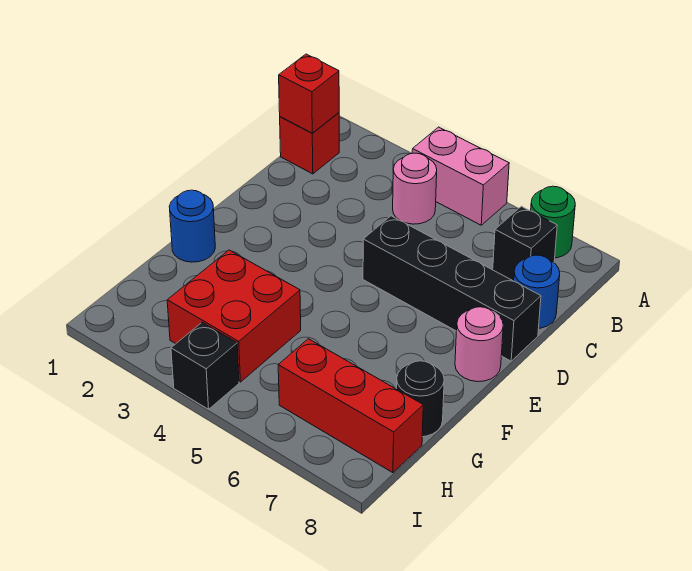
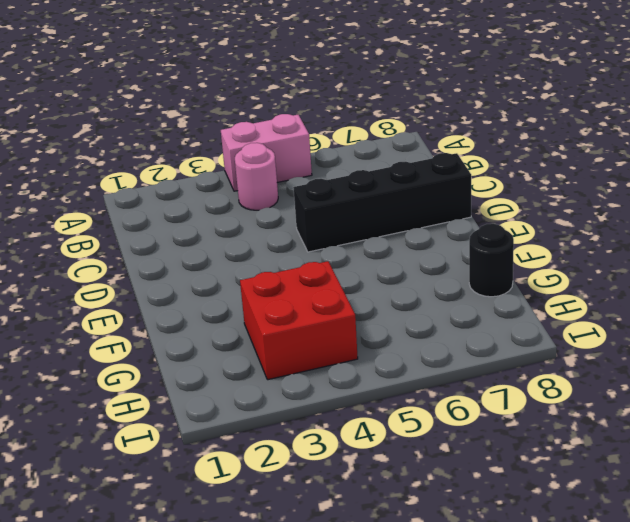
none -> green round brick A7 level 1
none -> red brick B1 level 1
none -> black brick B7 level 1

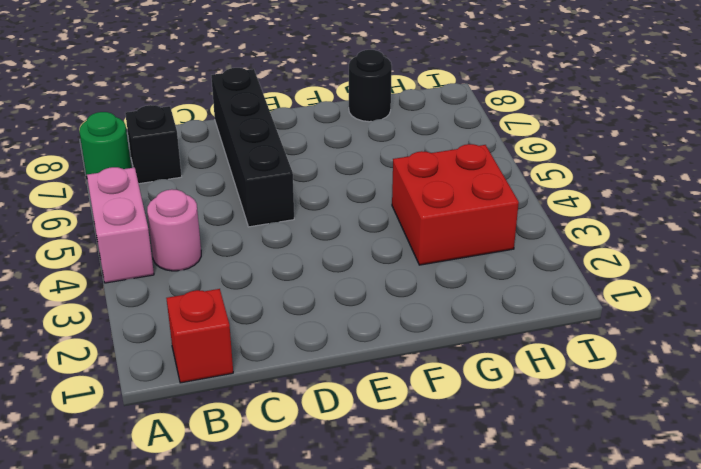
none -> blue round brick C8 level 1
none -> pink round brick E8 level 1
none -> blue round brick F1 level 1

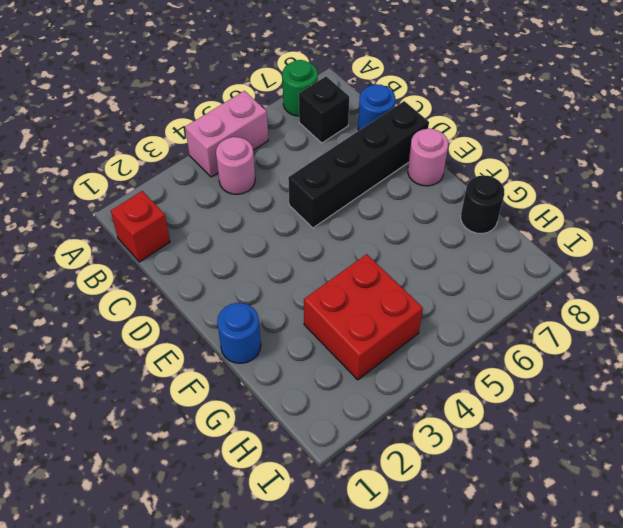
none -> red brick H6:H8 level 1
none -> black brick I4 level 1
none -> red brick B1 level 2

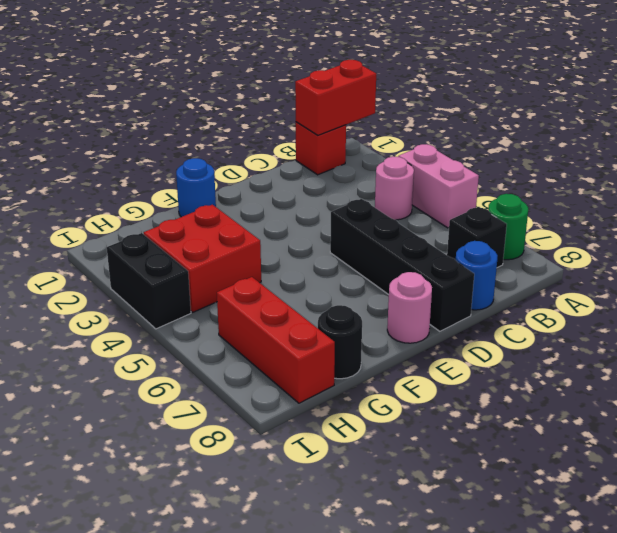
red brick A1:B1 level 2 -> red brick B1 level 2
black brick I3:I4 level 1 -> black brick I4 level 1

